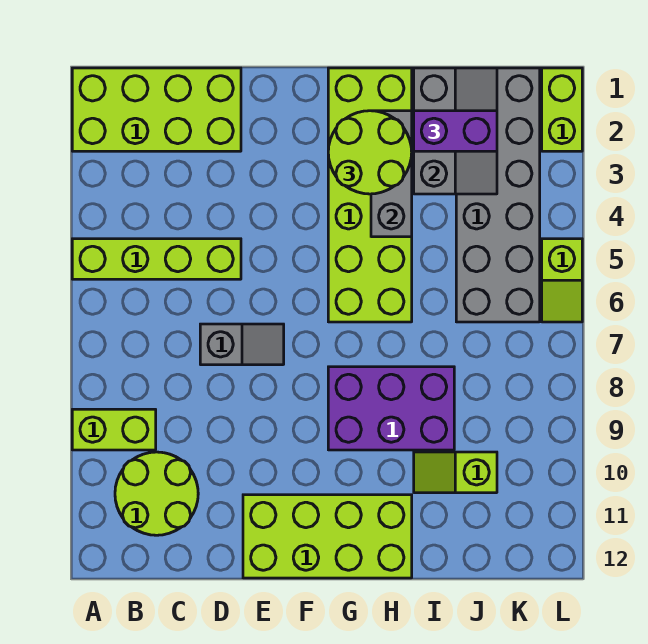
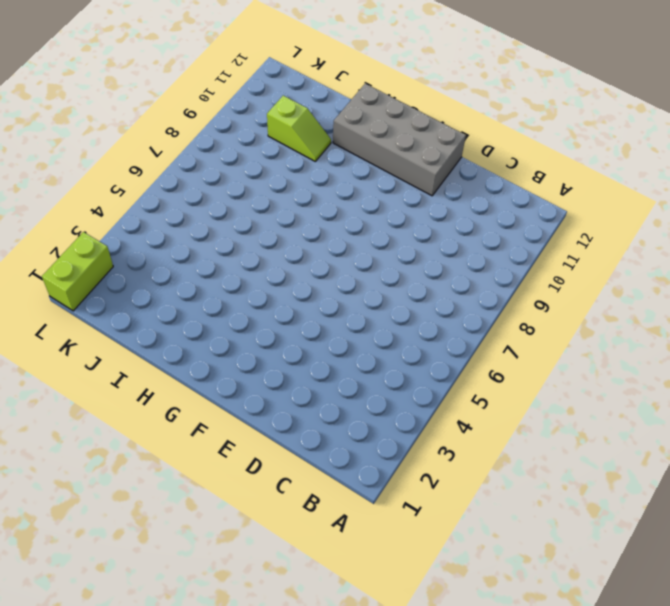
grey brick E11:H12 level 1 -> lime brick E11:H12 level 1
none -> lime brick A1:D2 level 1
none -> lime brick A5:D5 level 1
none -> lime brick A9:B9 level 1

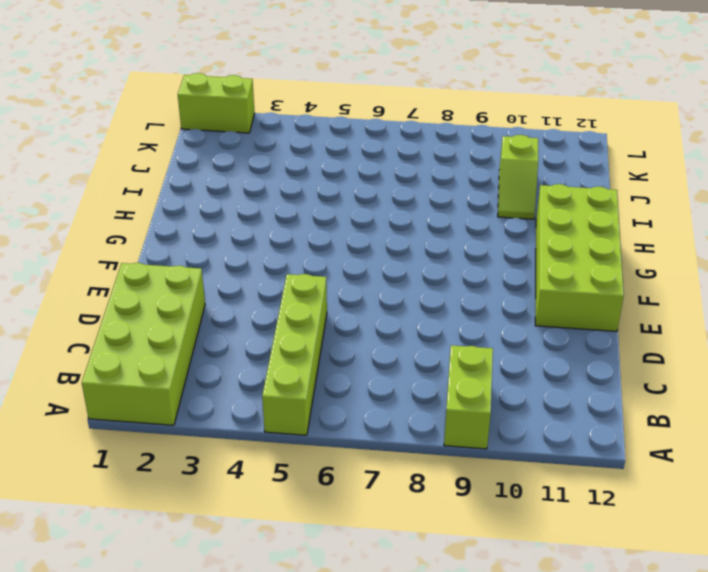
none -> lime round brick B10:C11 level 1
none -> grey slope D7:E7 level 1 top D
none -> lime brick G1:H6 level 1

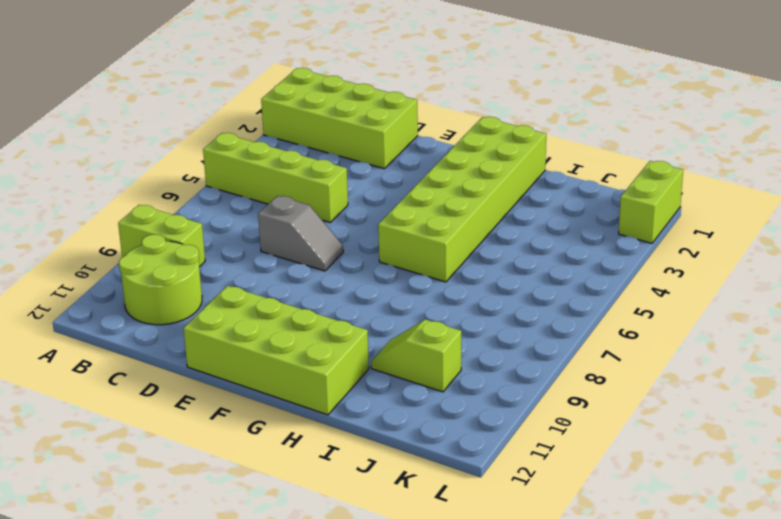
none -> purple brick G8:I9 level 1
none -> grey brick J1:K6 level 1
none -> lime slope L5:L6 level 1 top 5

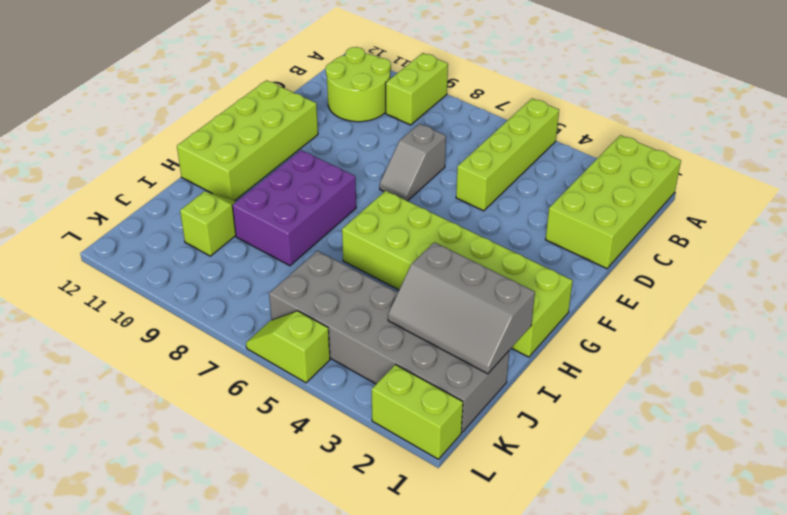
none -> grey brick H2:H4 level 2
none -> lime round brick G2:H3 level 3
none -> purple brick I2:J2 level 3

